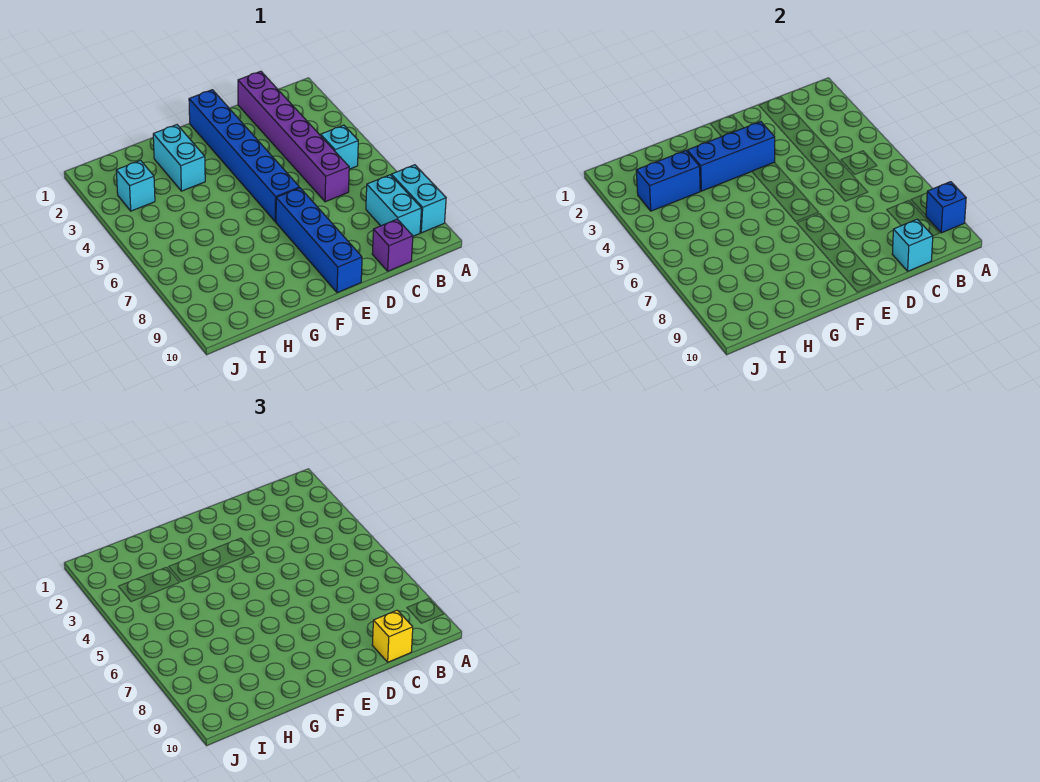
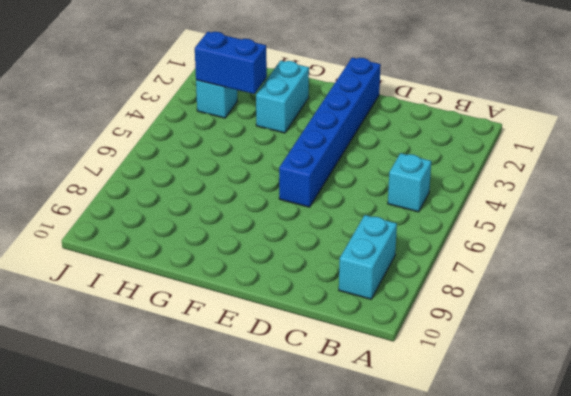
none -> cyan brick A8:A9 level 1
none -> purple brick C1:C6 level 1
none -> purple brick C10 level 1

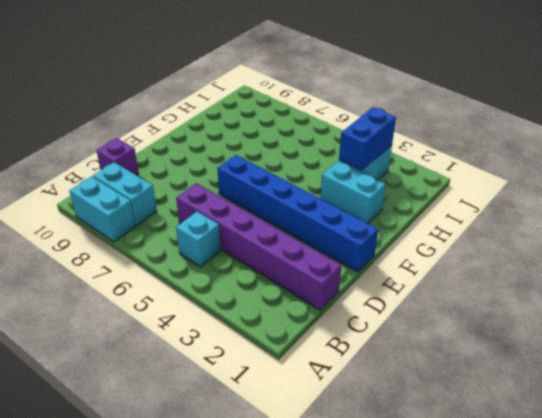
none -> blue brick E7:E10 level 1
none -> blue brick A9 level 2
none -> cyan brick C10 level 2

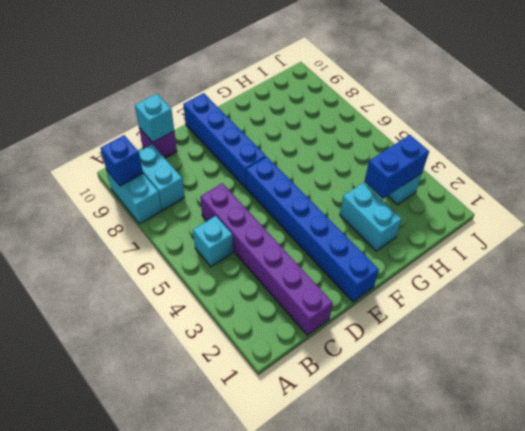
none -> blue brick E3:G3 level 2
none -> yellow brick C10 level 3

